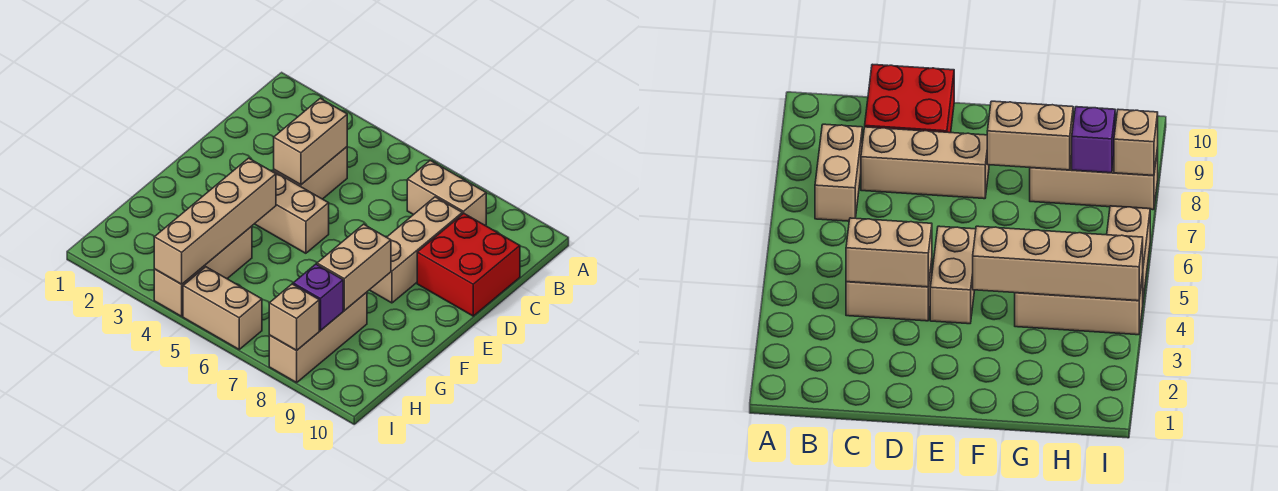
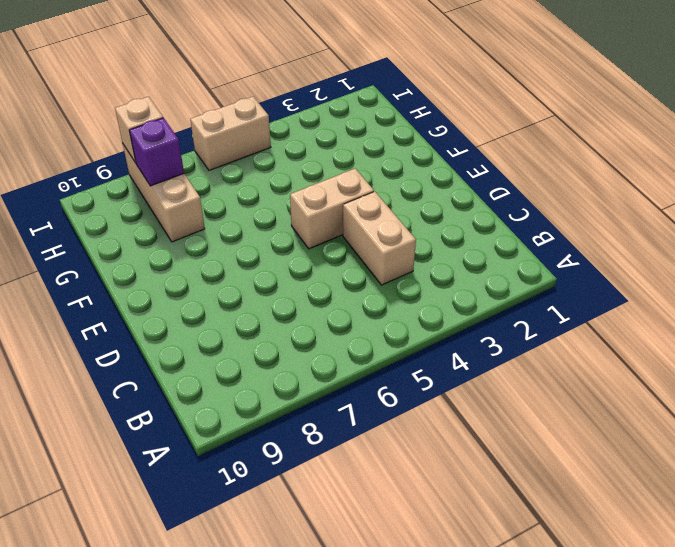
none -> tan brick B7:B8 level 1
none -> tan brick C8:E8 level 1
none -> red brick C9:D10 level 1

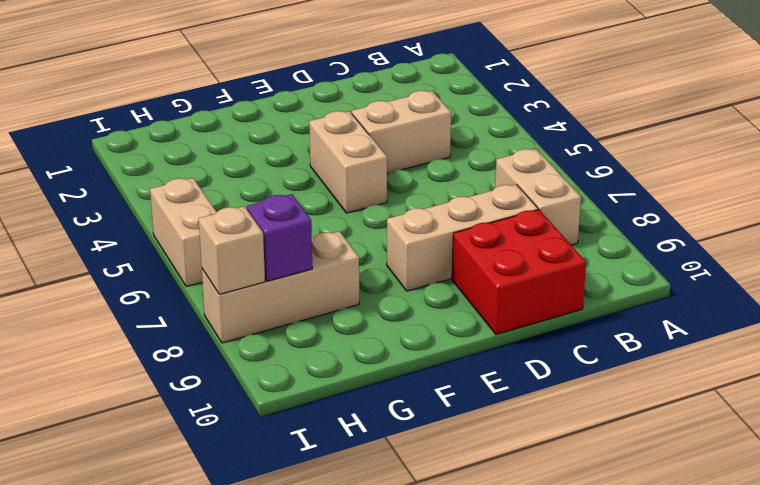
none -> tan brick G4:I4 level 1
none -> tan brick C4:D4 level 2
none -> tan brick F4:I4 level 2

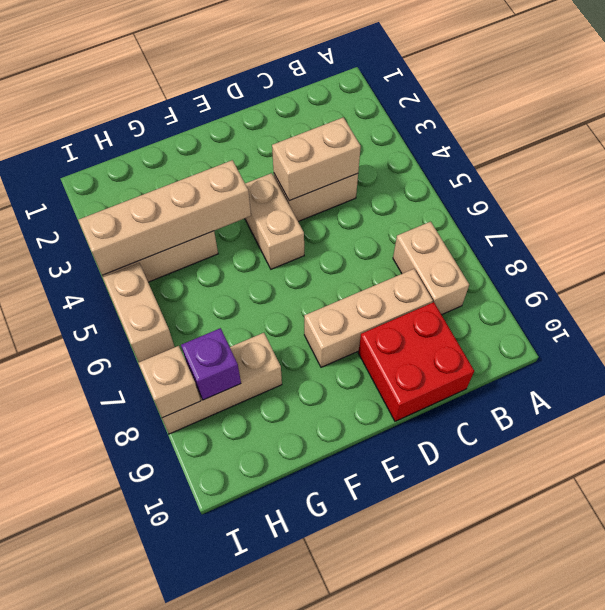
none -> tan brick F8:G8 level 2

